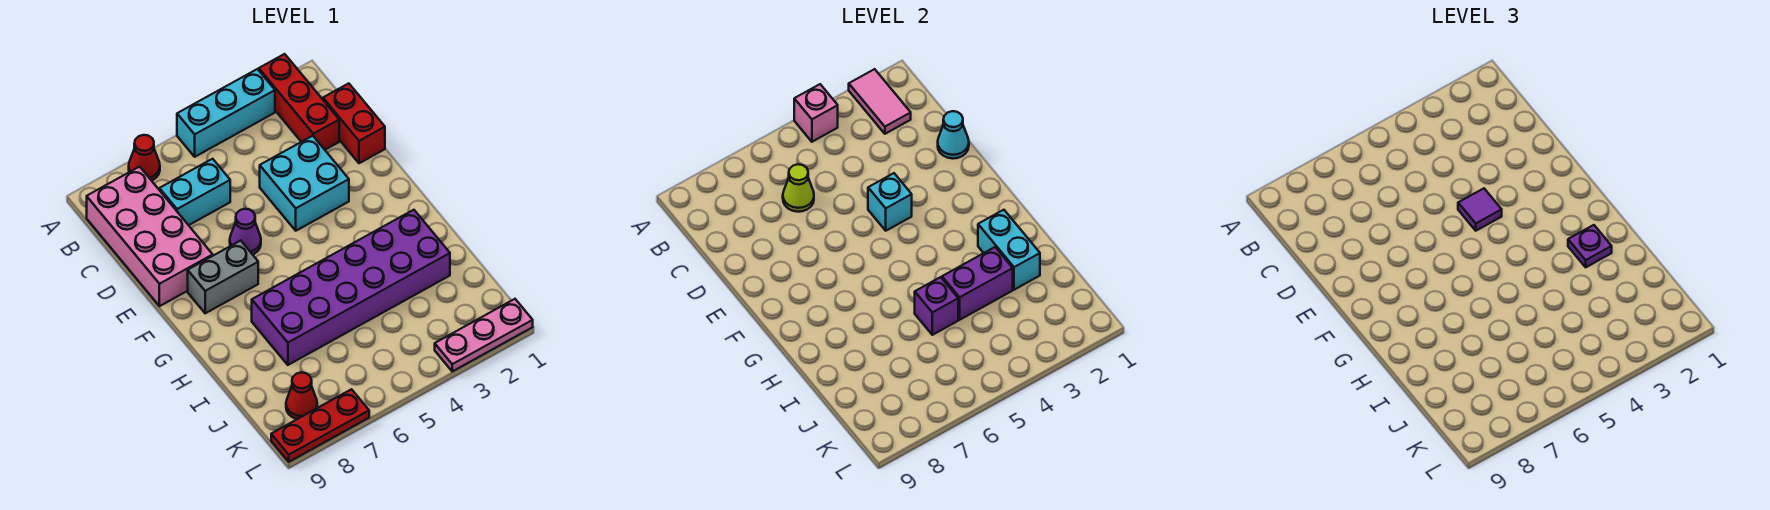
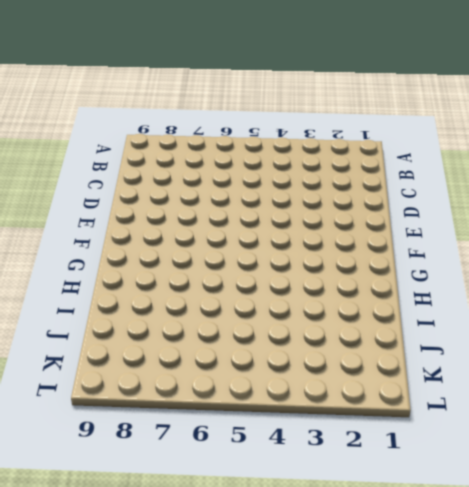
none -> red brick A2:C2 level 1
none -> cyan brick A3:A5 level 1
none -> red cone A7 level 1

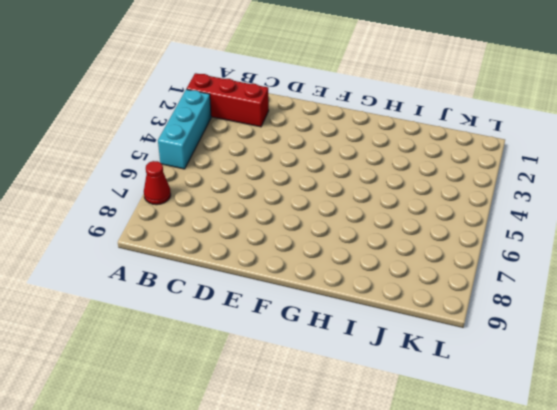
none -> pink brick B8:E9 level 1
none -> red brick C1:D1 level 1
none -> cyan brick C6:C7 level 1

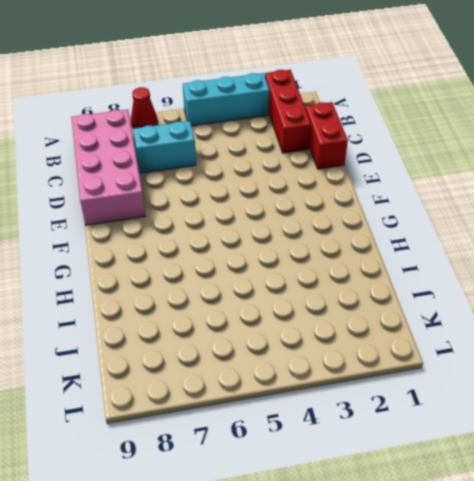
none -> cyan brick D3:E4 level 1
none -> purple cone E6 level 1
none -> grey brick F7:F8 level 1

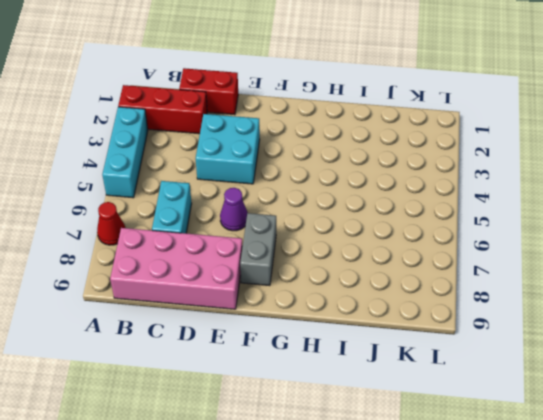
none -> purple brick H2:I7 level 1
none -> red cone K8 level 1
none -> pink plate L1:L3 level 1

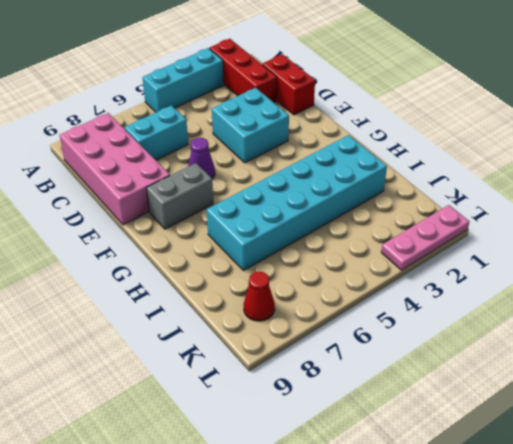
cyan brick H2:I7 level 1 -> purple brick H2:I7 level 1
none -> red cone A7 level 1
none -> red plate L7:L9 level 1
none -> pink tile A2:B2 level 2

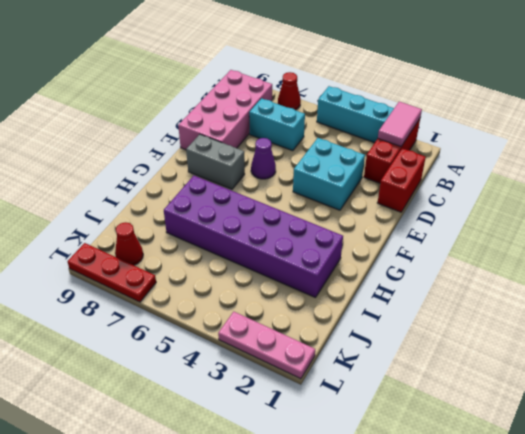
none -> pink brick A4 level 2
none -> lime cone C6 level 2
none -> cyan cone D1 level 2

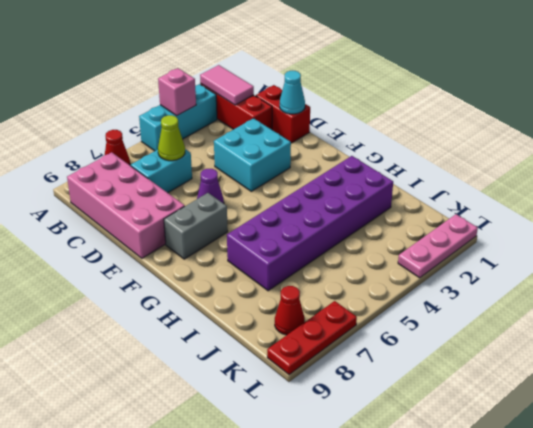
none -> cyan brick E4 level 2
none -> cyan brick H2:I2 level 2
none -> purple brick I3:I4 level 2

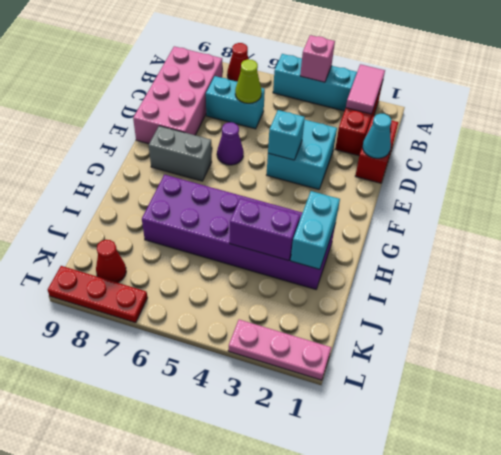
none -> purple brick I5 level 2
none -> purple tile E4 level 3
none -> purple plate H2 level 3

